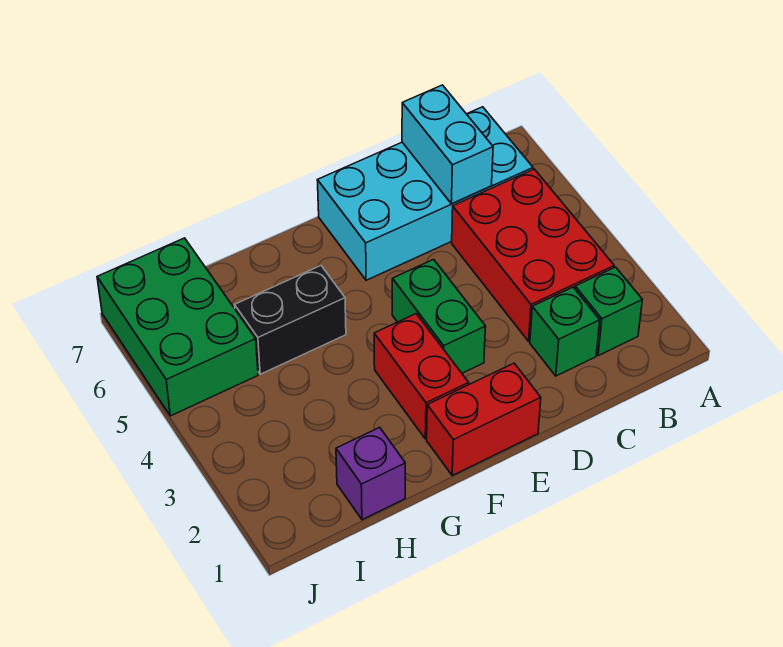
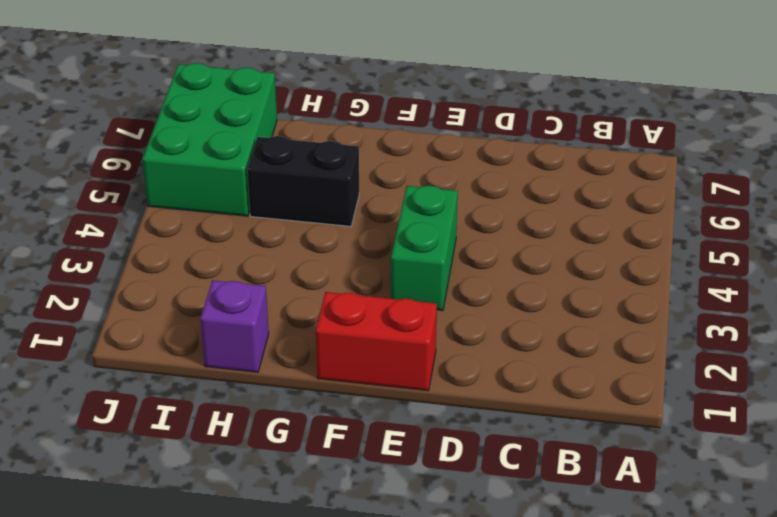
none -> green brick B2 level 1
none -> red brick B3:C5 level 1

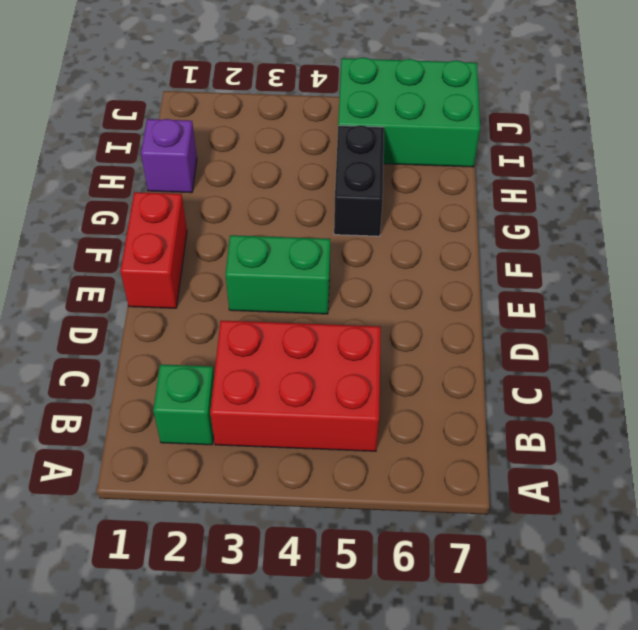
none -> cyan brick B6:E7 level 1
none -> green brick C2 level 1

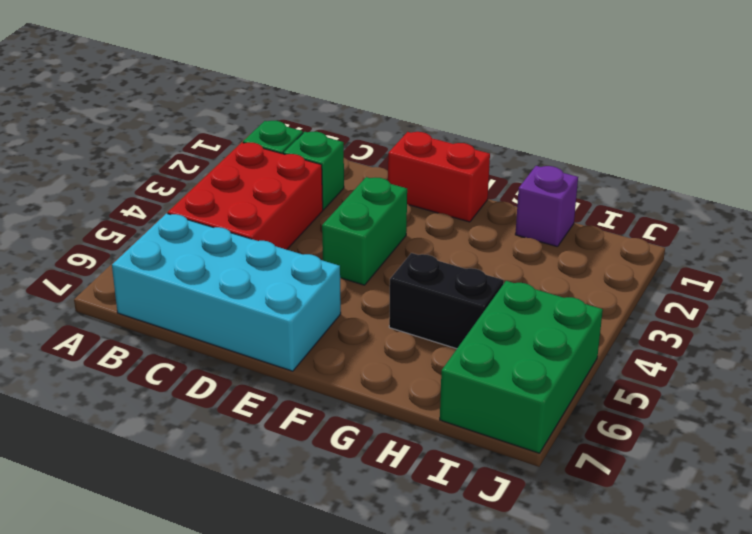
none -> red brick F2:F3 level 1
none -> cyan brick C6:C7 level 2

